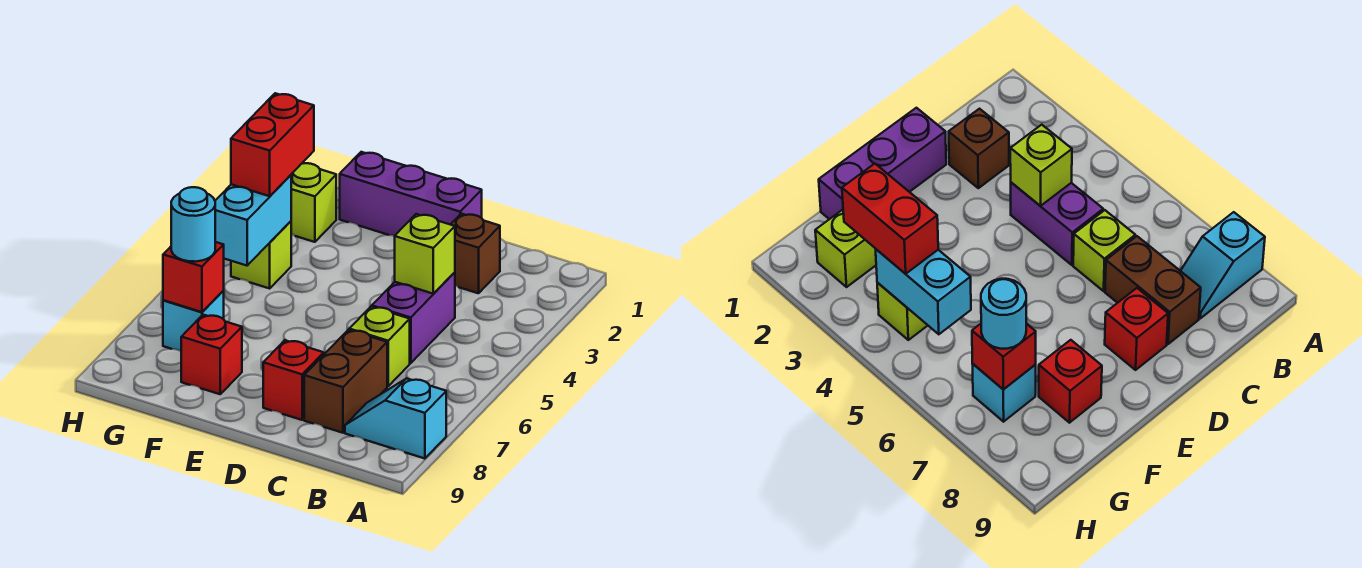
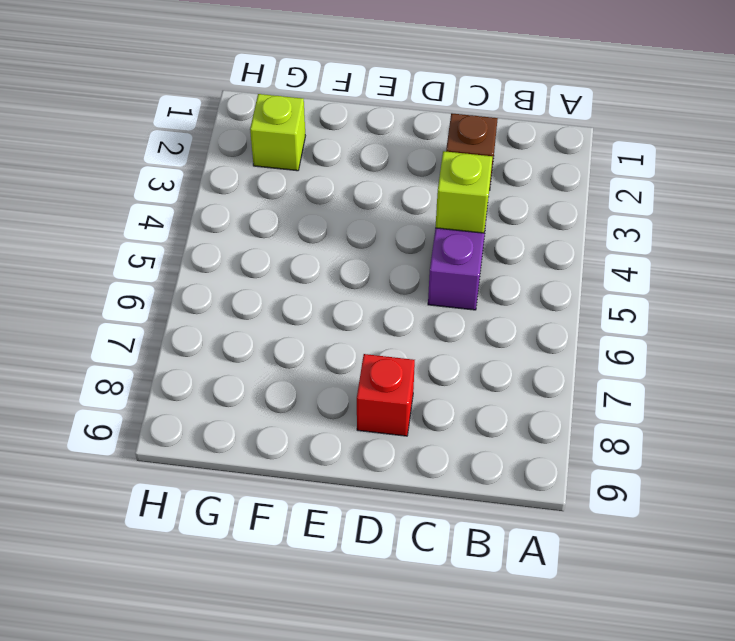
none -> cyan slope A8:B8 level 1 top A
none -> lime brick C6 level 1
none -> brown brick C7:C8 level 1

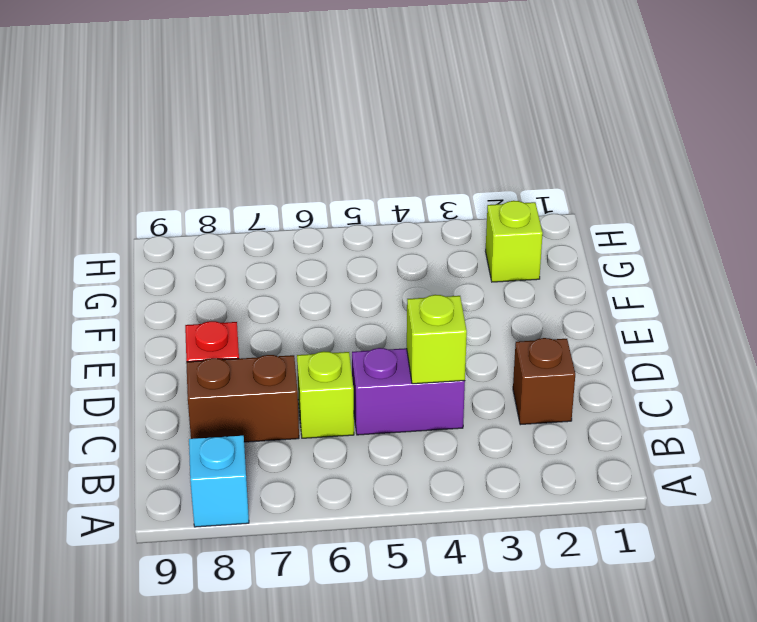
none -> purple brick D1:F1 level 1
none -> red brick F8 level 1
none -> lime brick G4 level 1

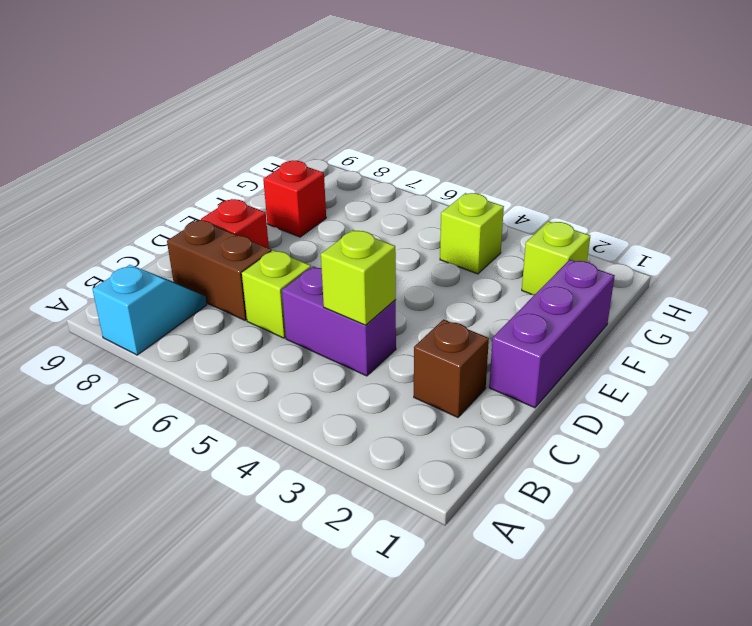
none -> cyan brick G7 level 1
none -> cyan brick G4:G5 level 2
none -> red brick G7 level 2

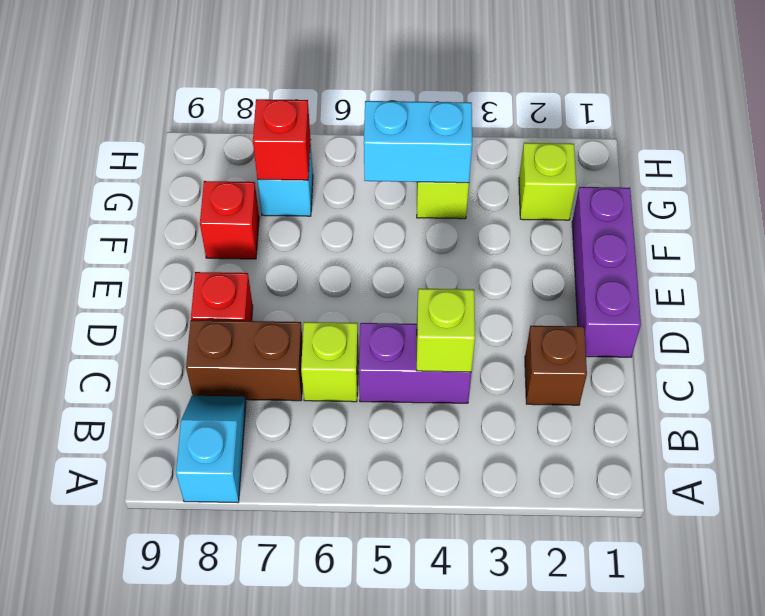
none -> red brick G3:G4 level 3
none -> cyan round brick G7 level 3

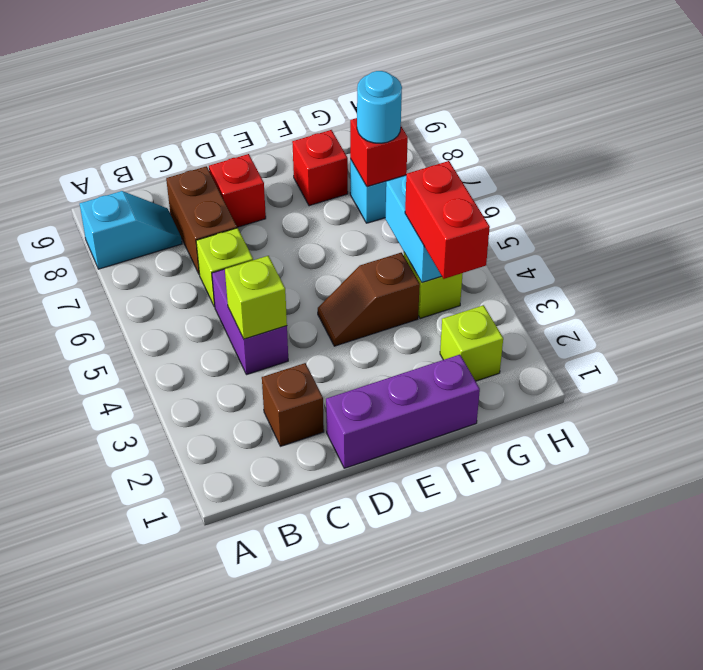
brown slope E4:F4 level 1 top F -> none

